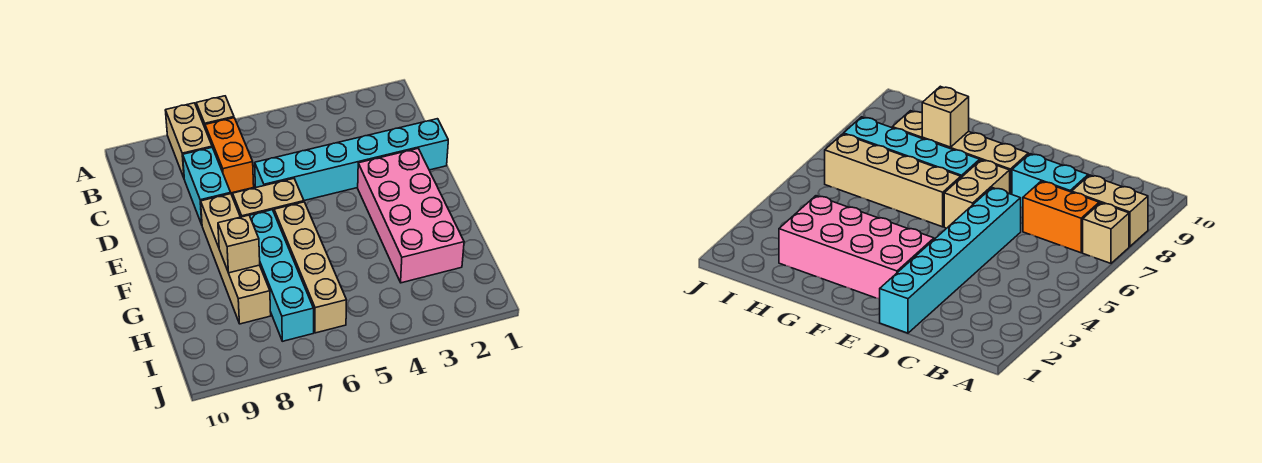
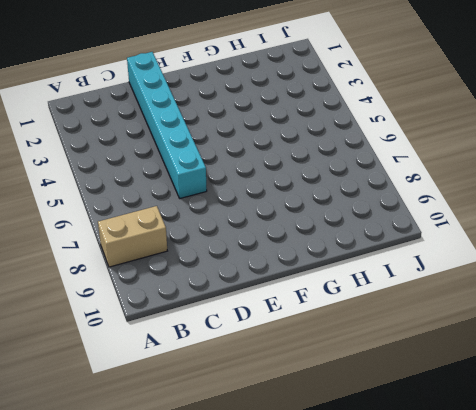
none -> tan brick A7 level 1
none -> orange brick B7:C7 level 1

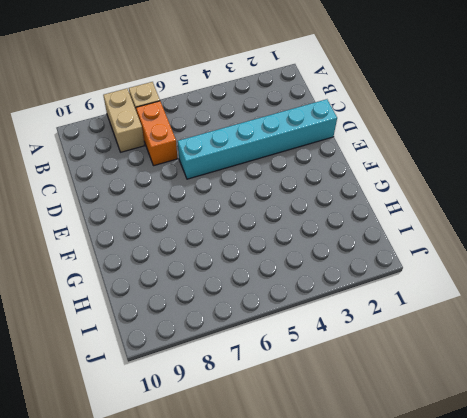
none -> cyan brick C8:D8 level 1
none -> pink brick E2:H3 level 1

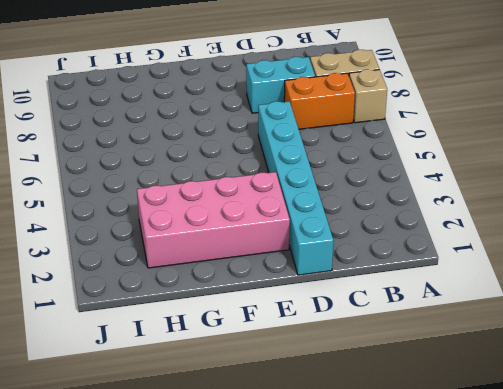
none -> tan brick E6:E7 level 1
none -> tan brick E8:H8 level 1

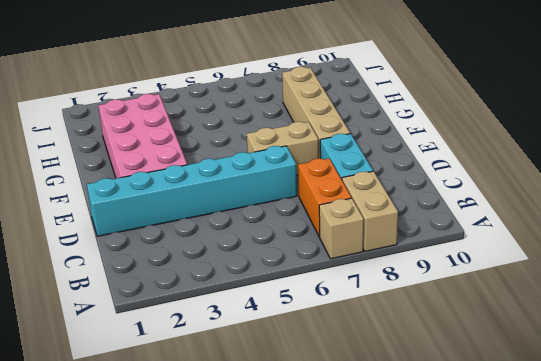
none -> tan brick F6:I6 level 1
none -> cyan brick F7:I7 level 1

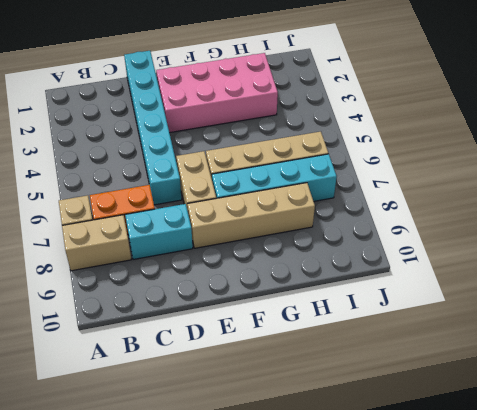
none -> tan brick G8 level 2

